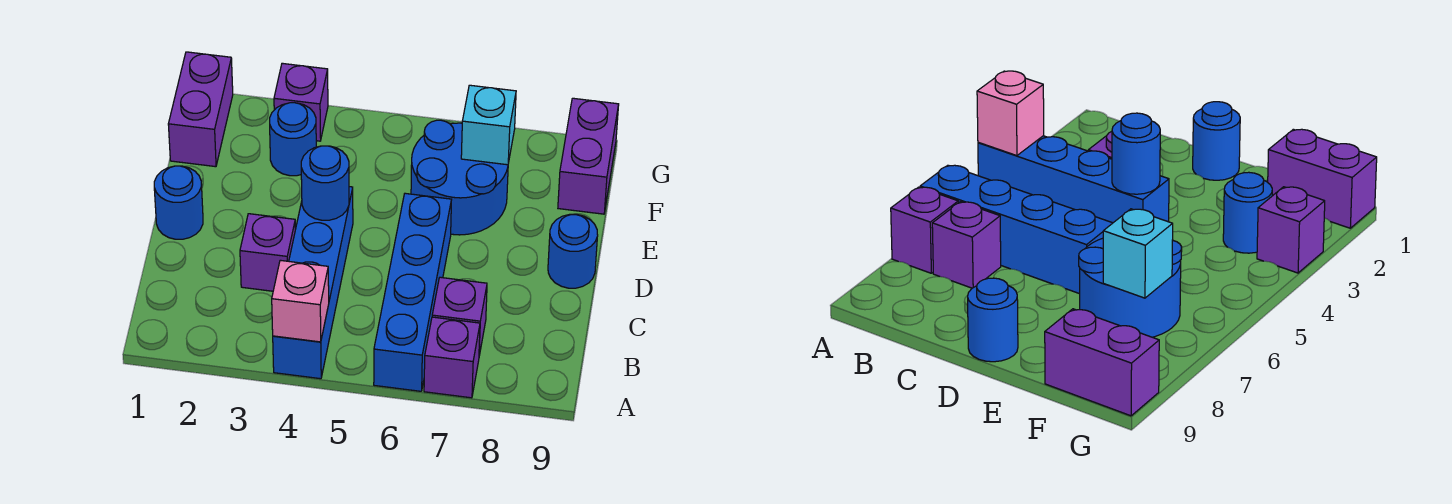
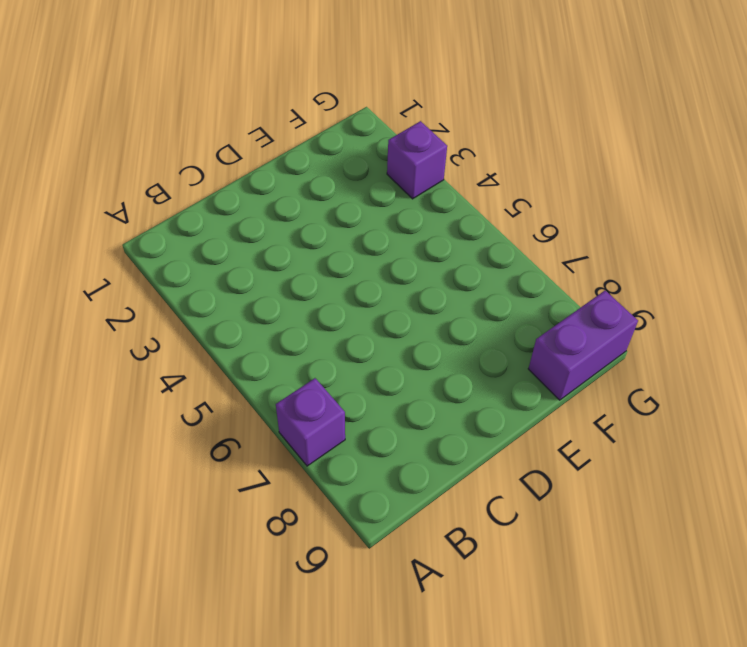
none -> blue brick A4:D4 level 1
none -> blue brick A6:D6 level 1
none -> purple brick B7 level 1

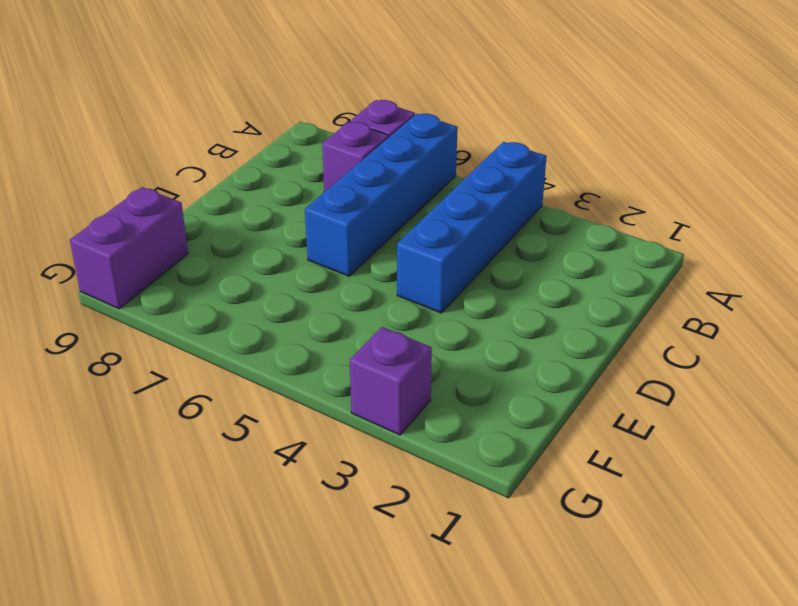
none -> purple brick C3 level 1
none -> blue round brick D1 level 1
none -> blue round brick D9 level 1

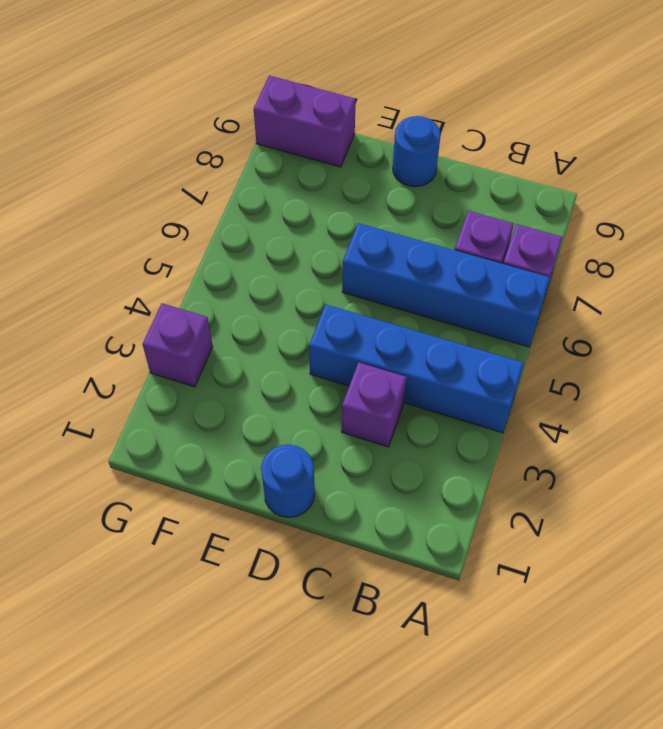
none -> blue round brick E6:F7 level 1
none -> purple brick F1:G1 level 1
none -> blue round brick F3 level 1

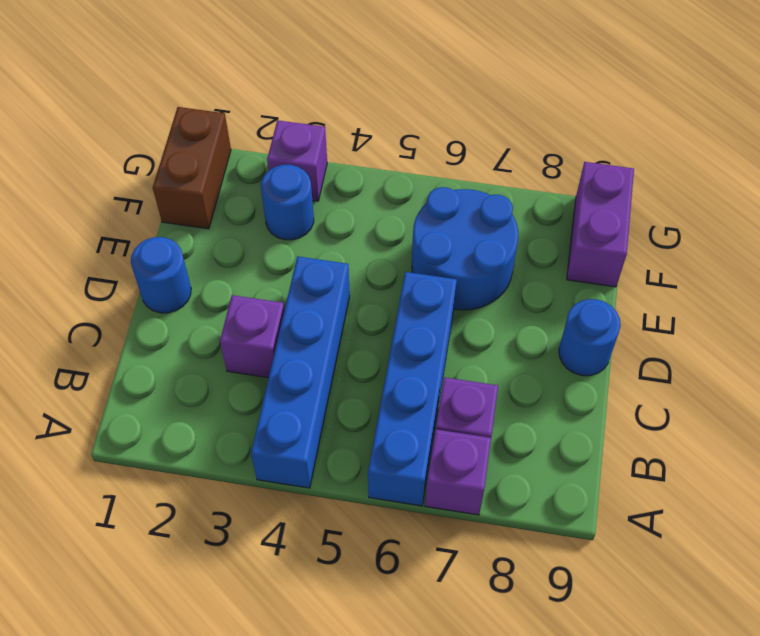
brown brick F1:G1 level 1 -> purple brick F1:G1 level 1
none -> pink brick A4 level 2
none -> blue round brick D4 level 2
none -> cyan brick F7 level 2

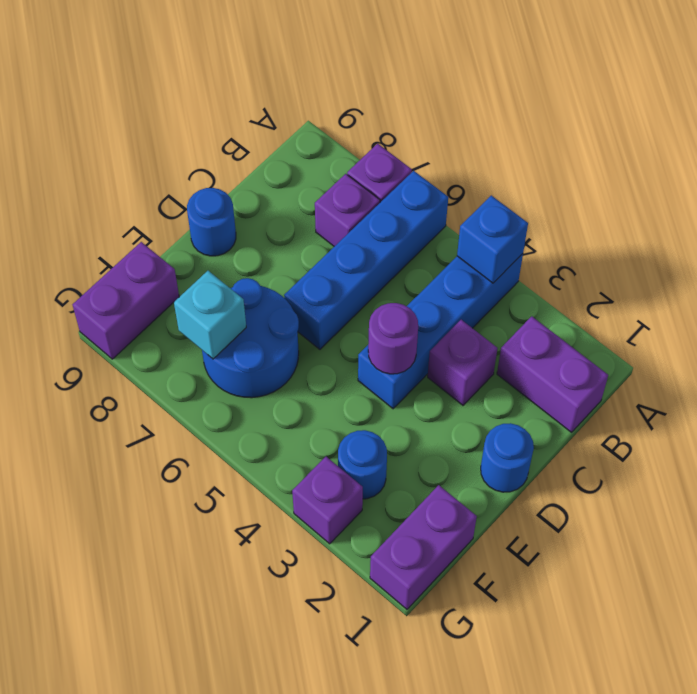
blue brick A4 level 2 -> pink brick A4 level 2
purple brick B1:B2 level 1 -> none
purple round brick D4 level 2 -> blue round brick D4 level 2

